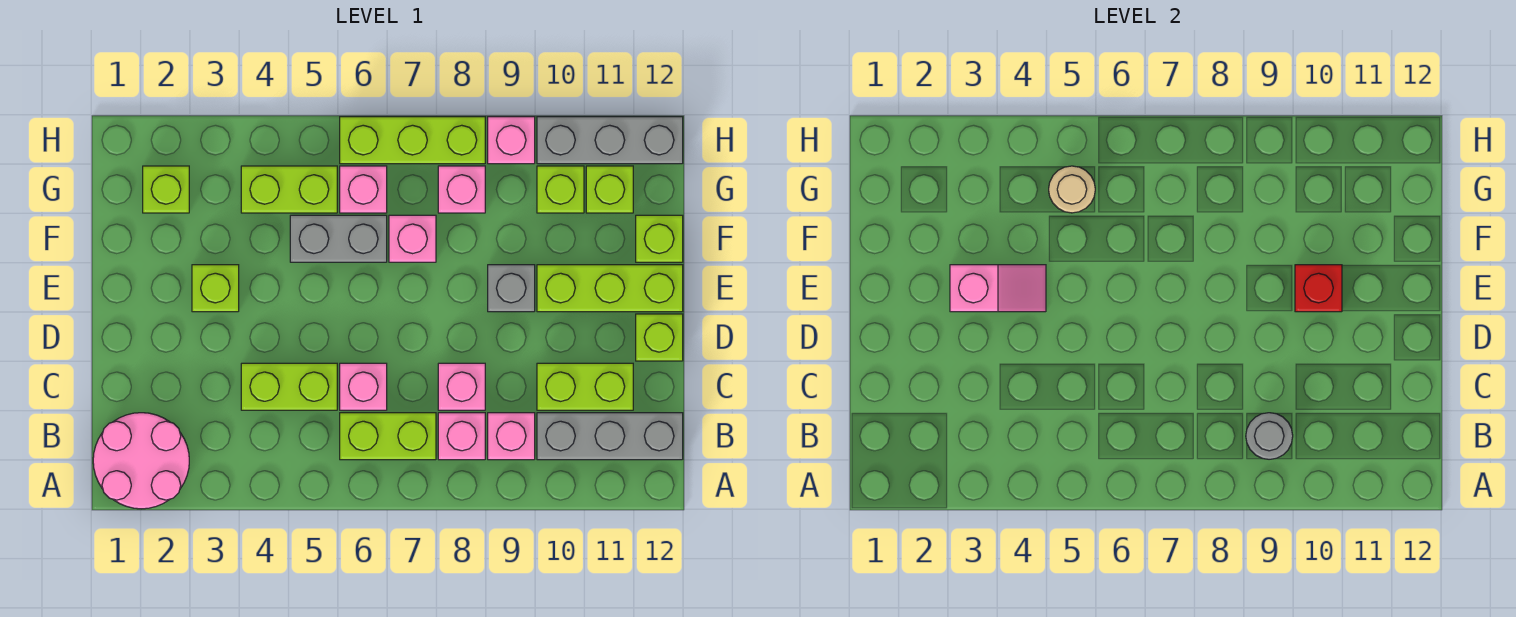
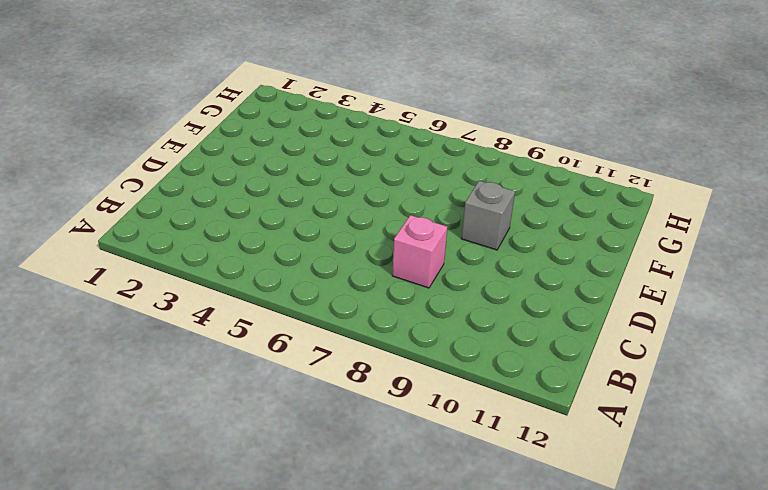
none -> pink round brick A1:B2 level 1
none -> lime brick B6:B7 level 1
none -> pink brick B8 level 1

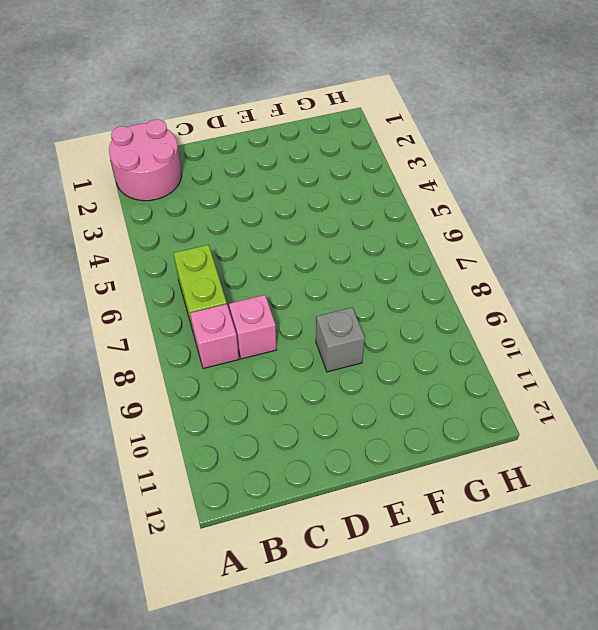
none -> pink brick B9 level 1
none -> grey brick B10:B12 level 1
none -> lime brick C4:C5 level 1

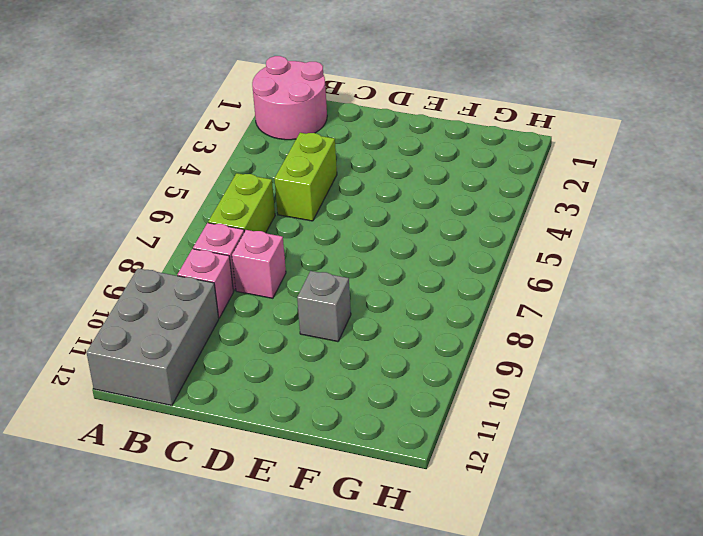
grey brick A10:B12 level 1 -> grey brick B10:B12 level 1
none -> pink brick C6 level 1
none -> lime brick C10:C11 level 1
none -> lime brick D12 level 1

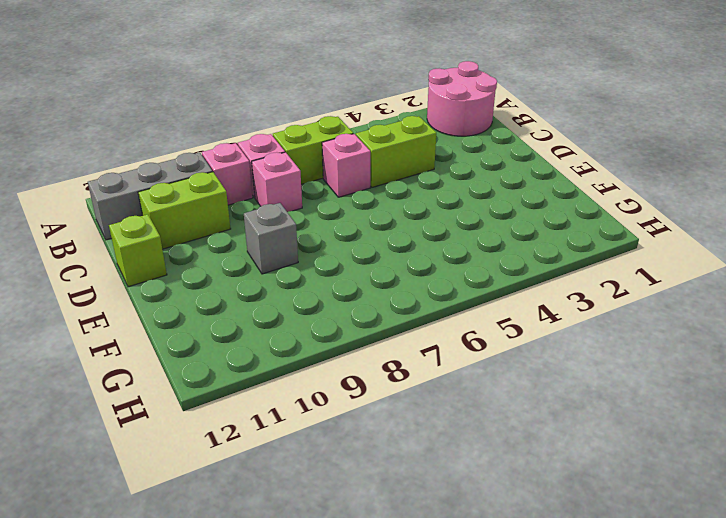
none -> lime brick E3 level 1
none -> lime brick E10:E12 level 1
none -> grey brick F5:F6 level 1

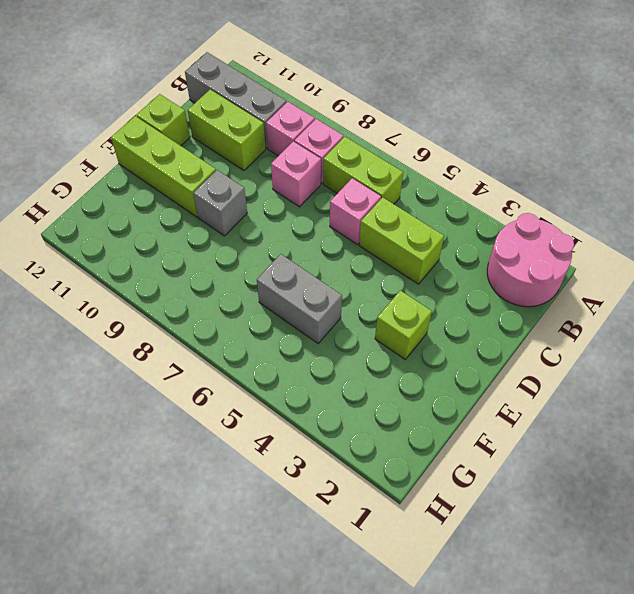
none -> pink brick F7 level 1
none -> lime brick F12 level 1
none -> lime brick G2 level 1

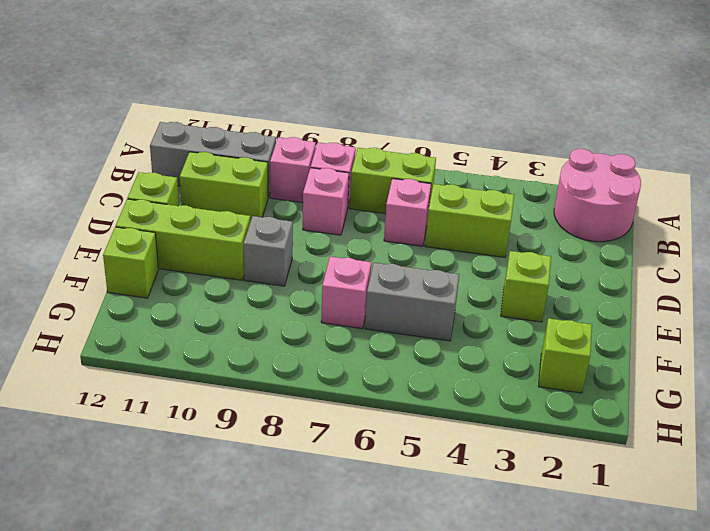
none -> lime brick G4:G5 level 1
none -> pink brick G6 level 1
none -> pink brick G8 level 1

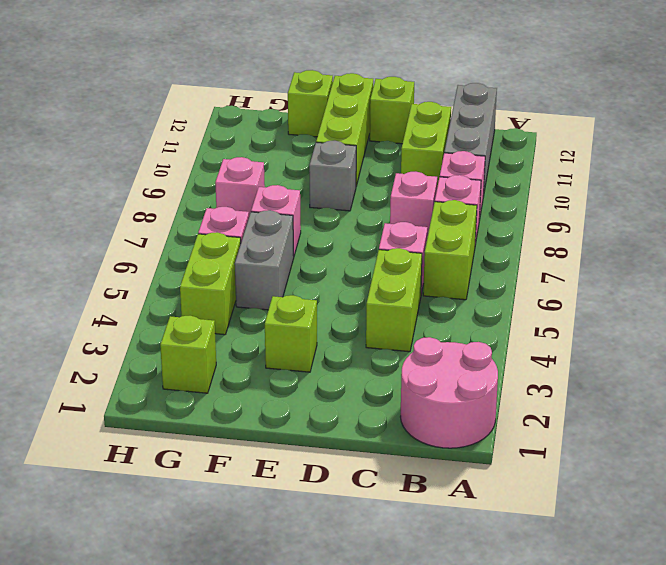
none -> lime brick G10 level 1
none -> lime brick G11 level 1
none -> lime brick H6:H8 level 1

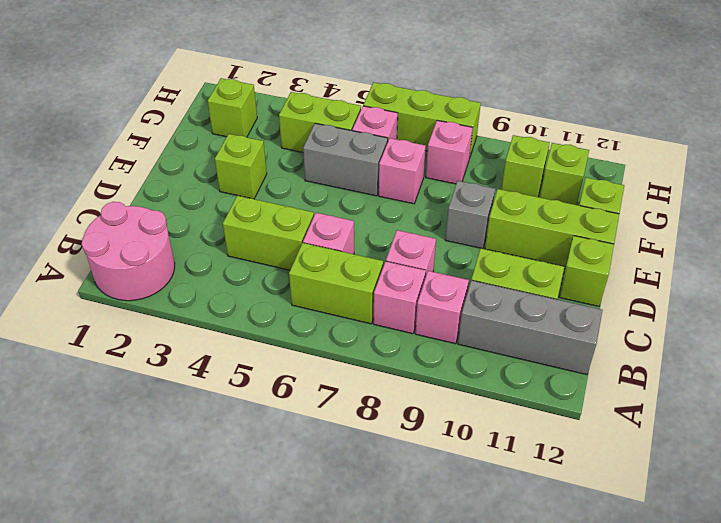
none -> pink brick H9 level 1
none -> grey brick H10:H12 level 1
none -> grey round brick B9 level 2

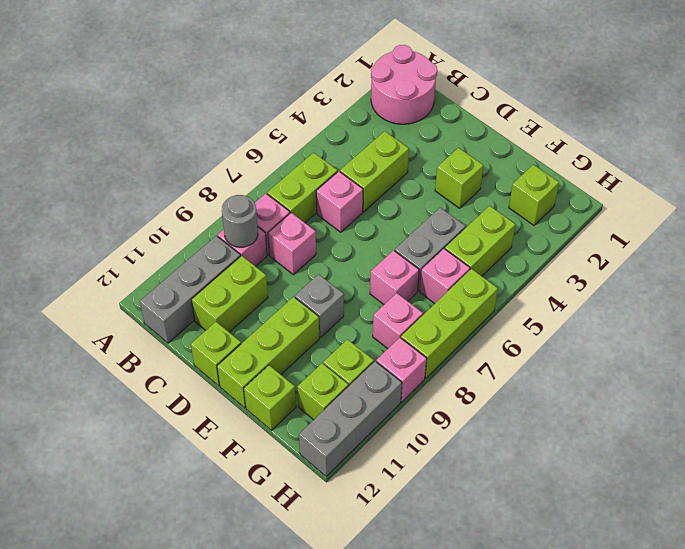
none -> pink slope E3:E4 level 2 top 3
none -> red brick E10 level 2
none -> tan round brick G5 level 2

